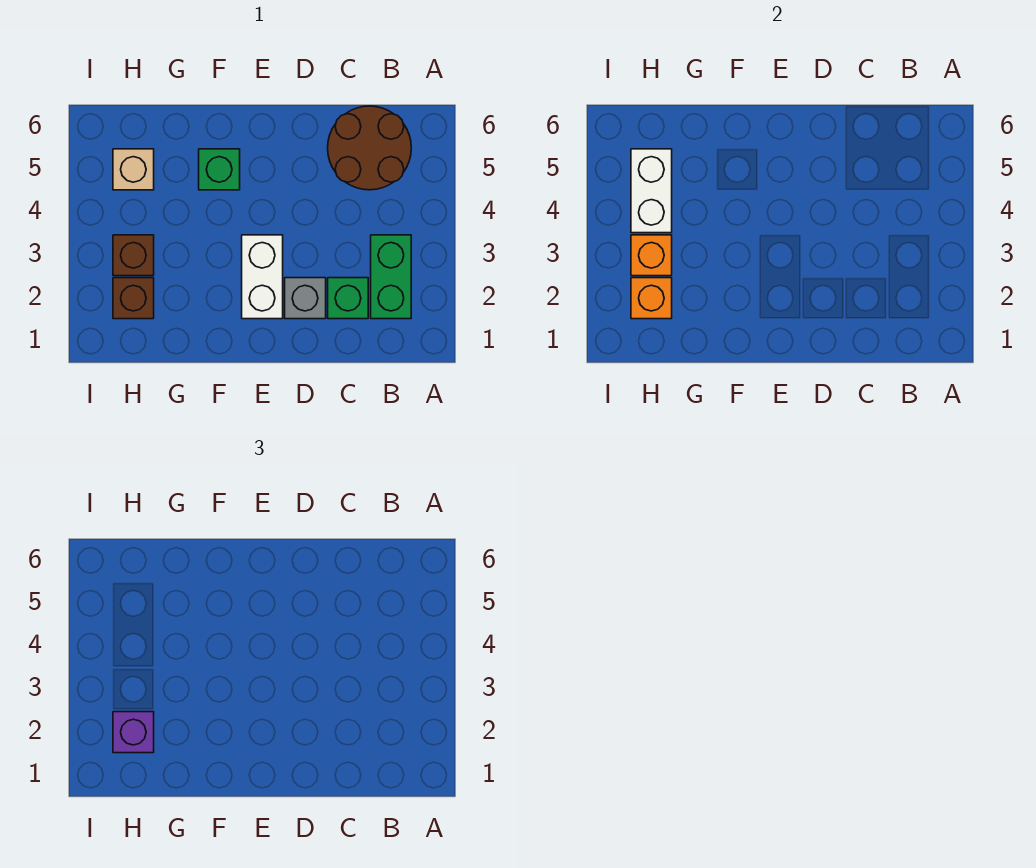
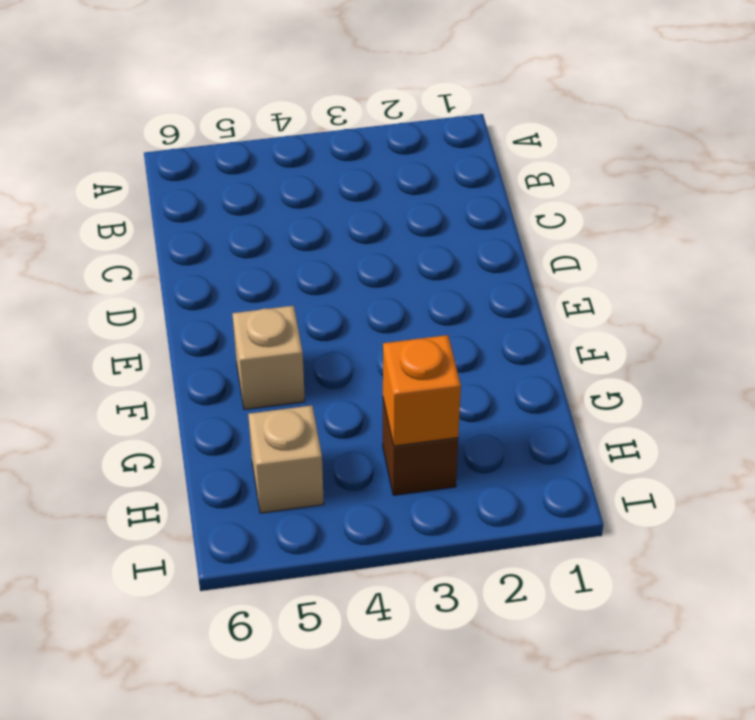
tan brick F5 level 1 -> green brick F5 level 1
none -> green brick B2:B3 level 1
none -> brown round brick B5:C6 level 1
none -> green brick C2 level 1

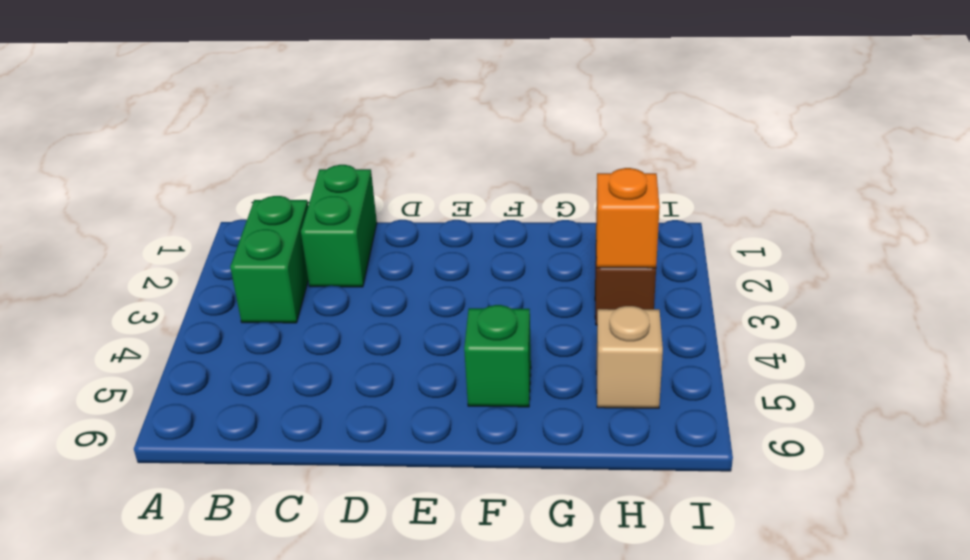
green brick C1:C2 level 1 -> green brick C2 level 1
none -> brown round brick B5:C6 level 1
none -> grey brick D2 level 1
none -> white brick E2:E3 level 1

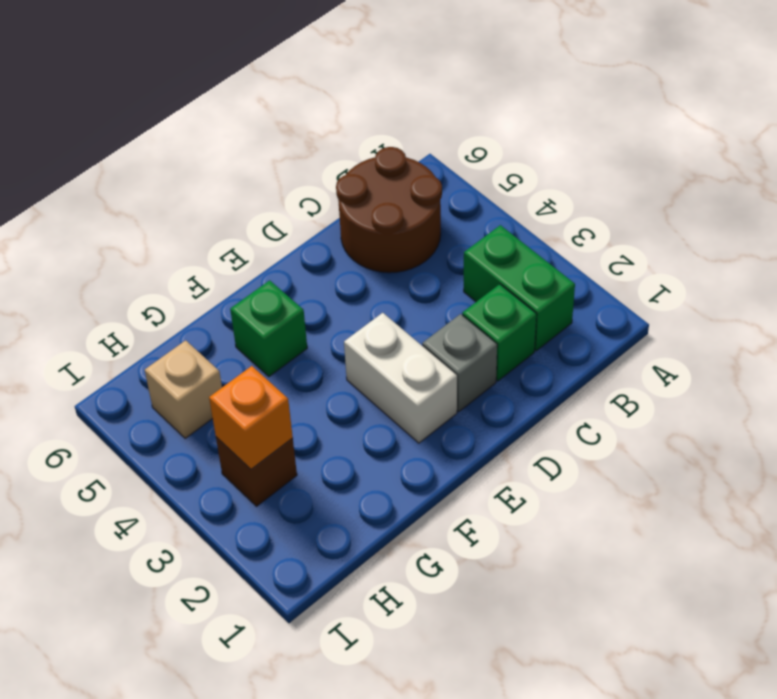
none -> brown brick H2 level 1
none -> orange brick H2 level 2
none -> white brick H4:H5 level 2

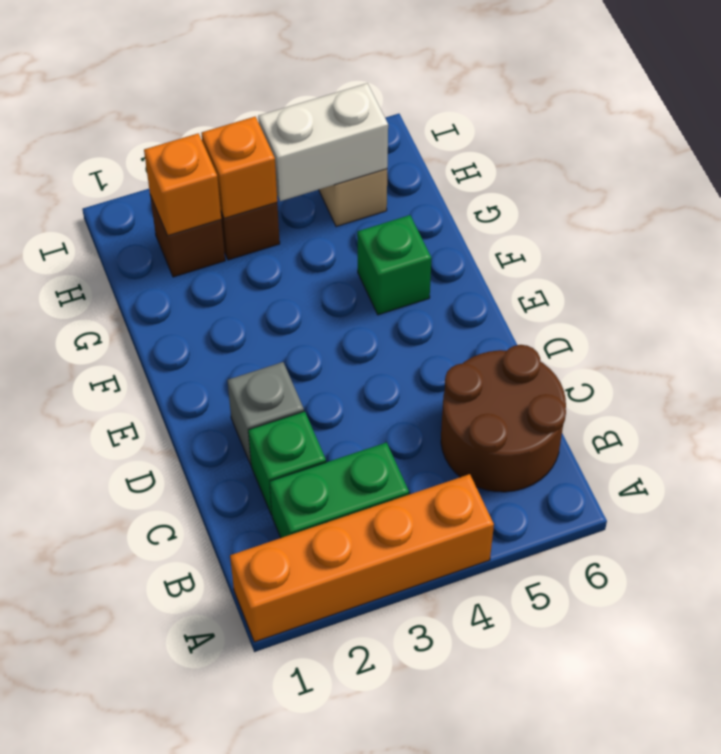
orange brick A1:A4 level 1 -> none
none -> white brick E2:E3 level 1
none -> purple brick H2 level 3

